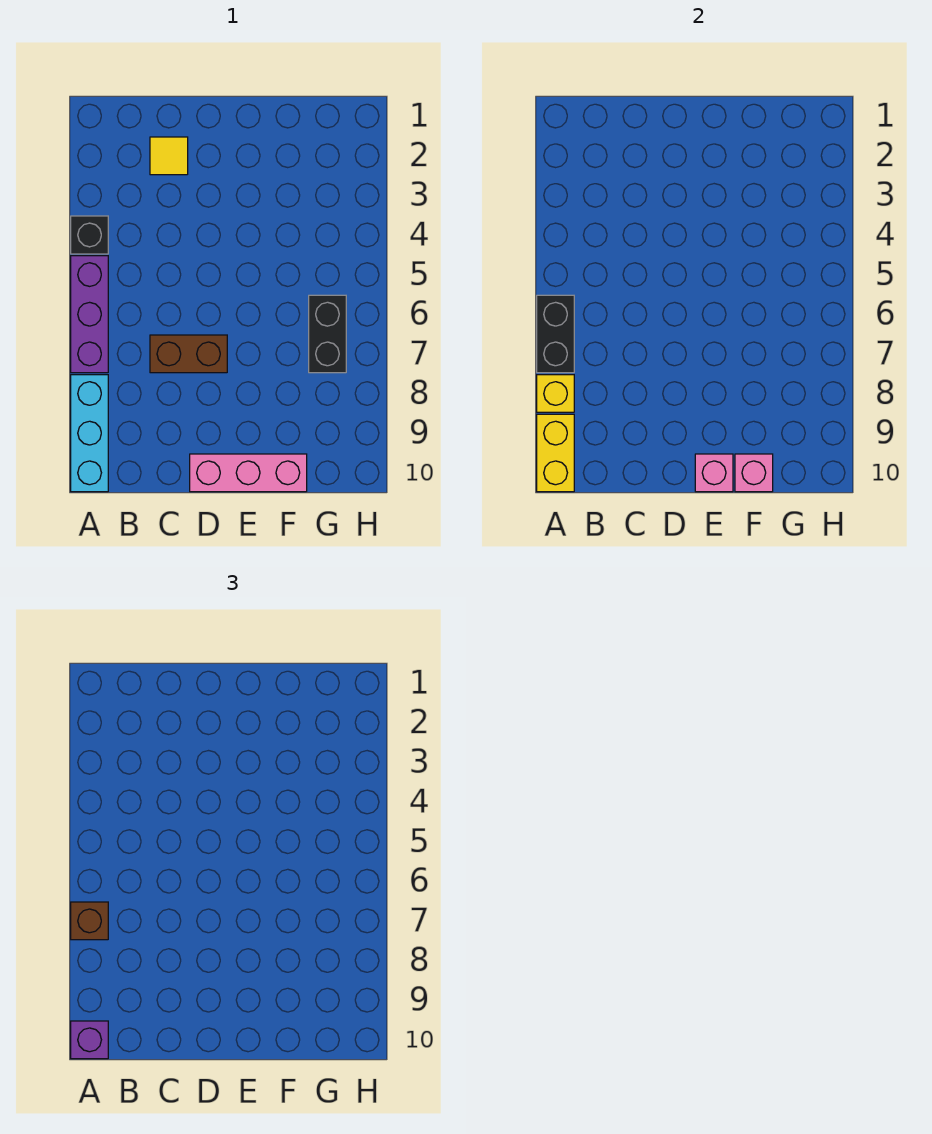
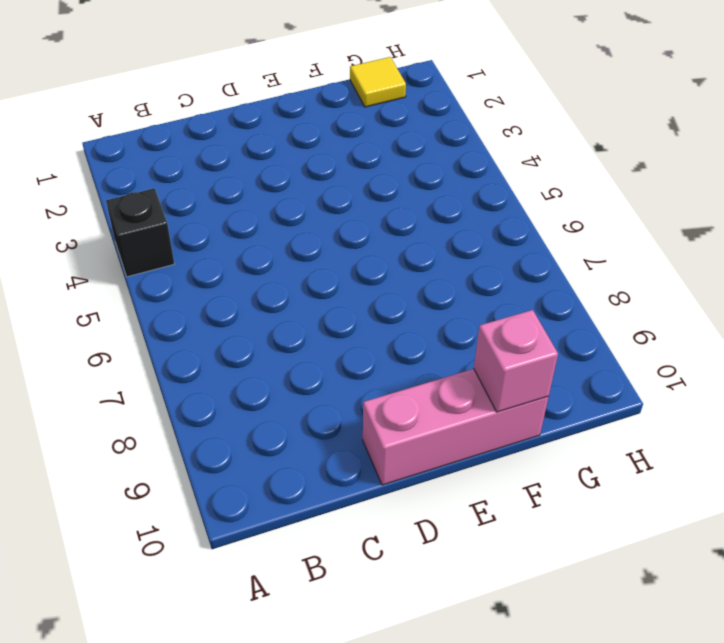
yellow tile G1 level 1 -> yellow tile C2 level 1
none -> purple brick A5:A7 level 1
none -> cyan brick A8:A10 level 1
none -> brown brick C7:D7 level 1

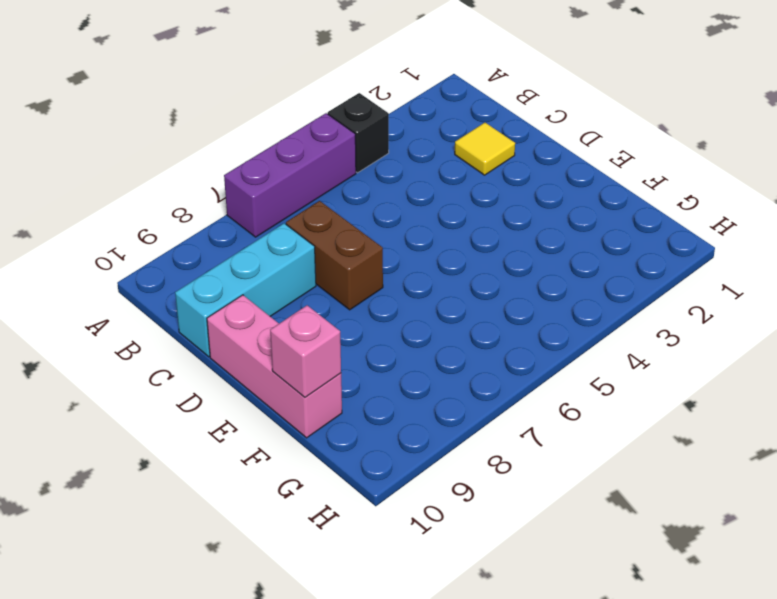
cyan brick C8:C10 level 1 -> cyan brick A8:A10 level 1
none -> black brick G6:G7 level 1
none -> black brick A6:A7 level 2
none -> yellow brick A8 level 2

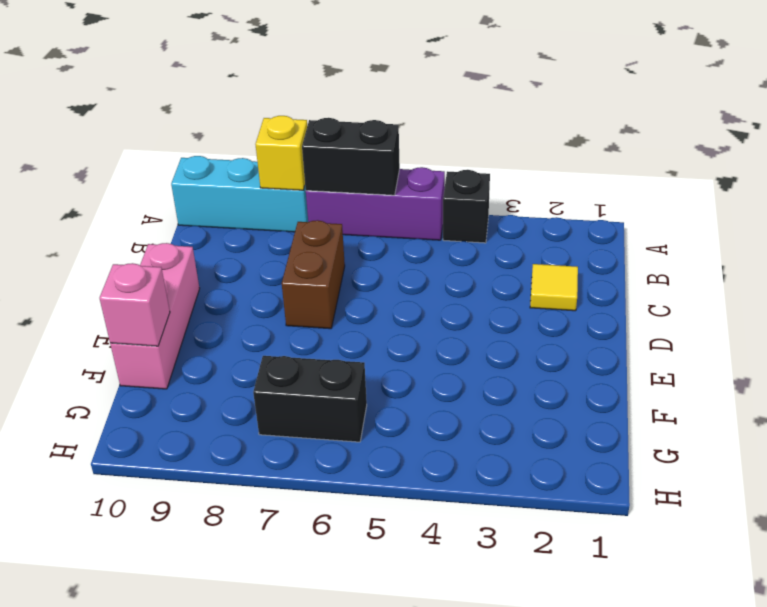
none -> yellow brick A9:A10 level 2
none -> pink brick E10 level 2
none -> brown brick A7 level 3

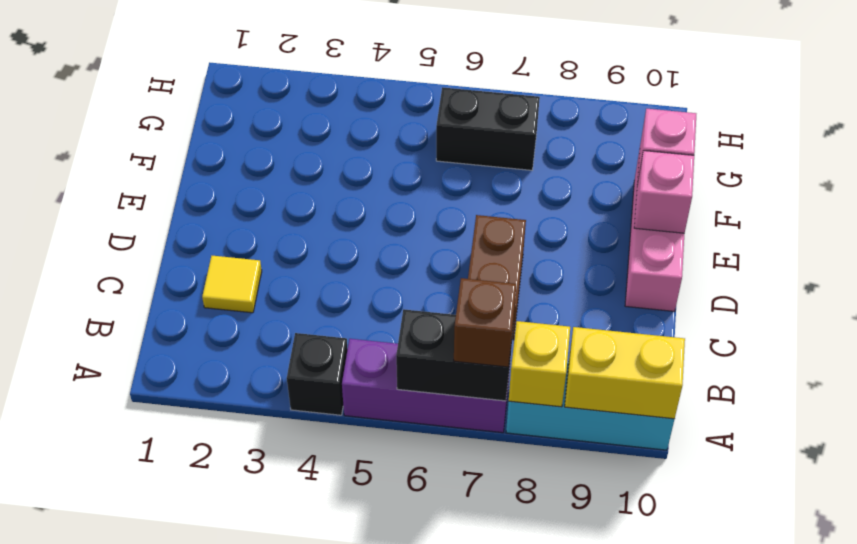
none -> purple brick A10 level 3

